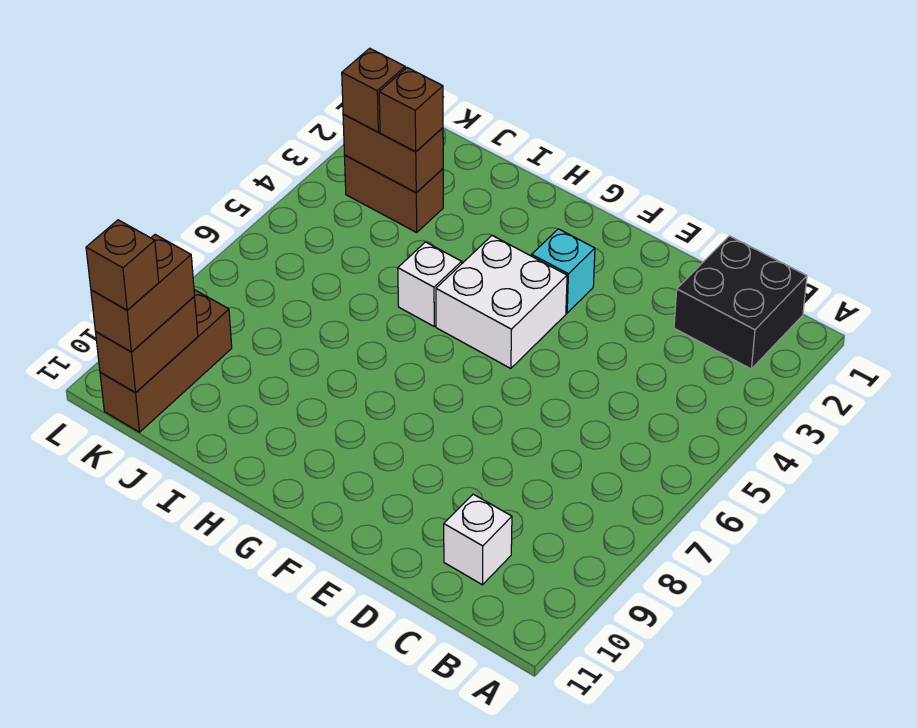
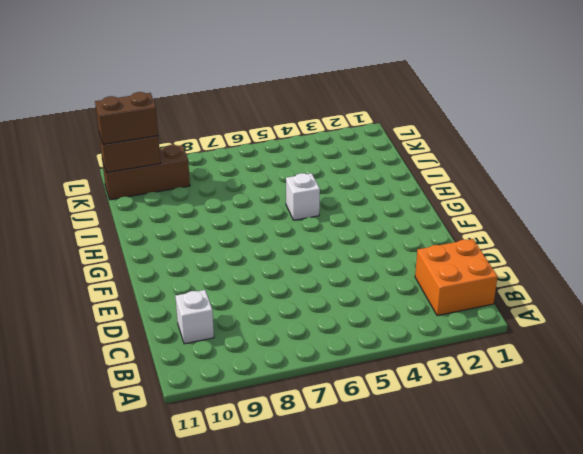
orange brick B1:C2 level 1 -> black brick B1:C2 level 1
none -> cyan brick F3 level 1
none -> white brick F4:G5 level 1
none -> brown brick J3:K3 level 1

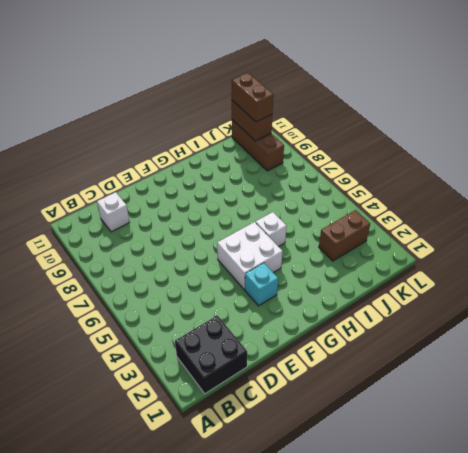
none -> brown brick J3:K3 level 2
none -> brown brick J3 level 3
none -> brown brick K3 level 3

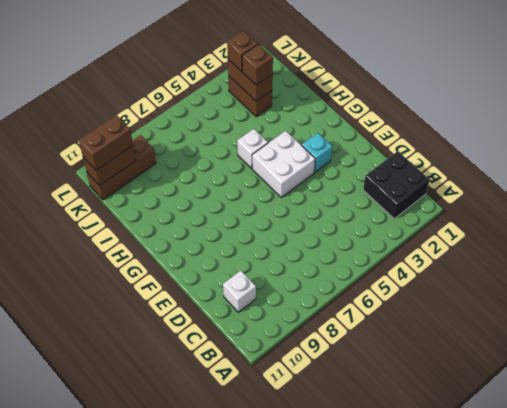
none -> brown brick K11 level 4

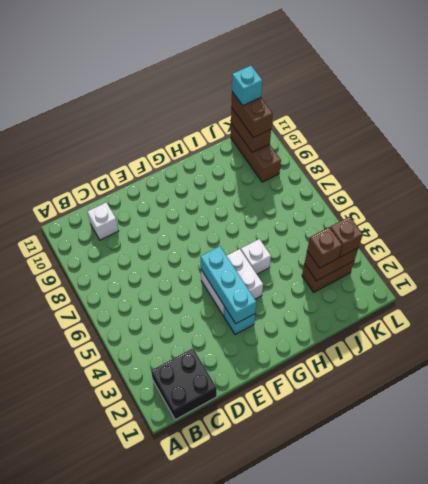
cyan brick F3:F5 level 2 -> none
cyan brick K11 level 4 -> brown brick K11 level 4

